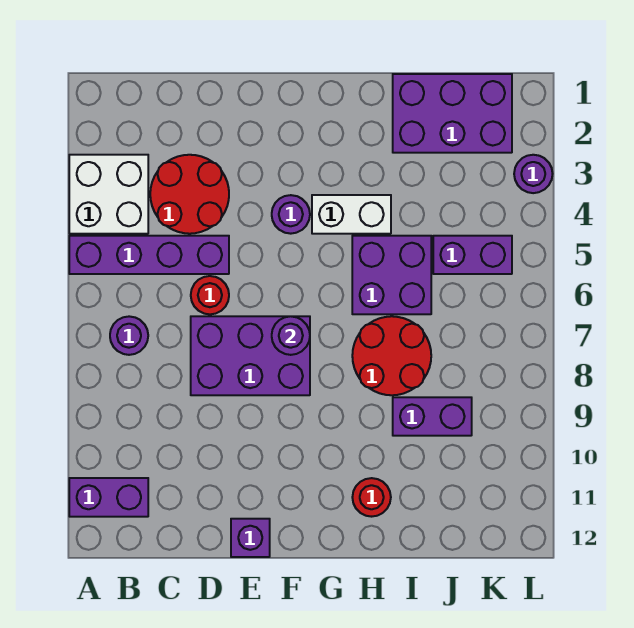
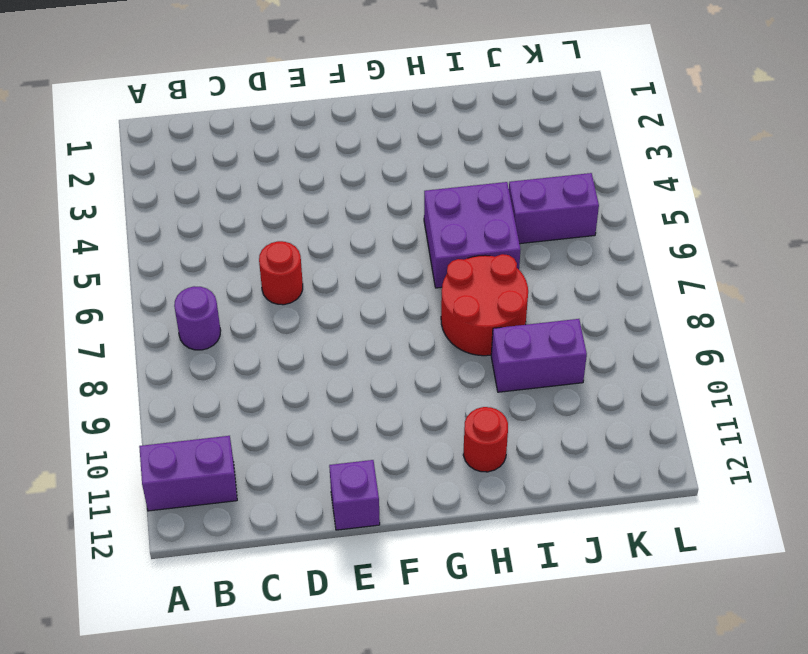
none -> white brick A3:B4 level 1
none -> purple brick A5:D5 level 1
none -> red round brick C3:D4 level 1

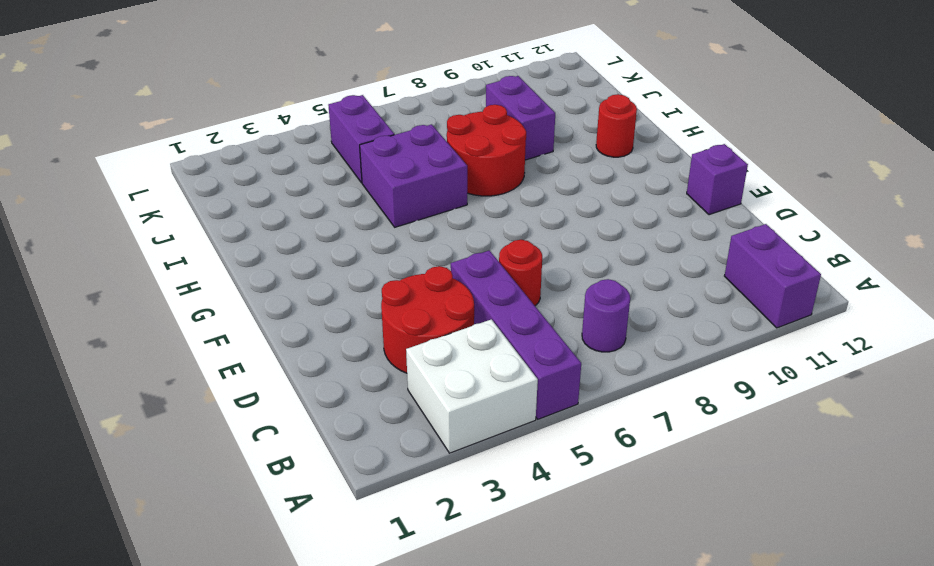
none -> purple brick D7:F8 level 1
none -> purple round brick F4 level 1
none -> white brick G4:H4 level 1

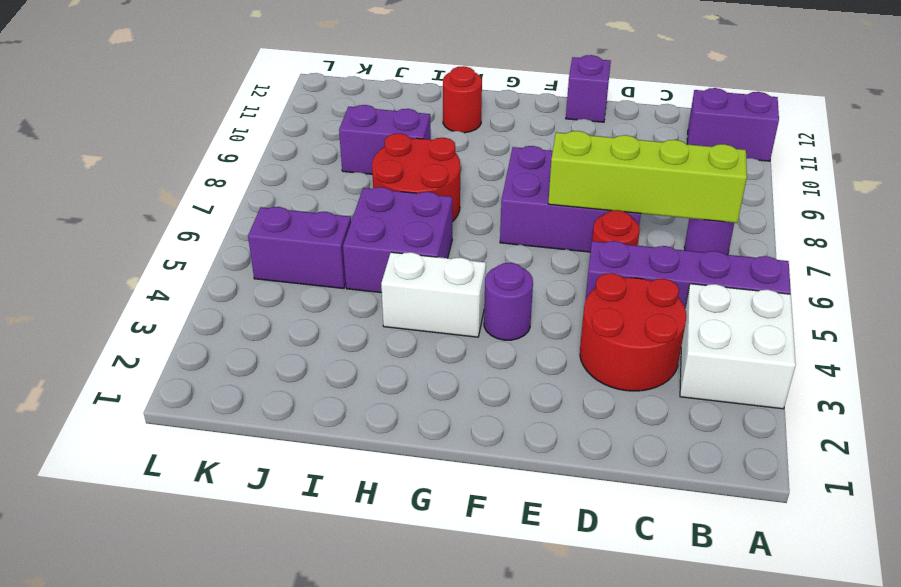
lime brick B7:E7 level 2 -> none
none -> purple brick I1:K2 level 1
none -> purple round brick L3 level 1
none -> purple round brick F7 level 2

